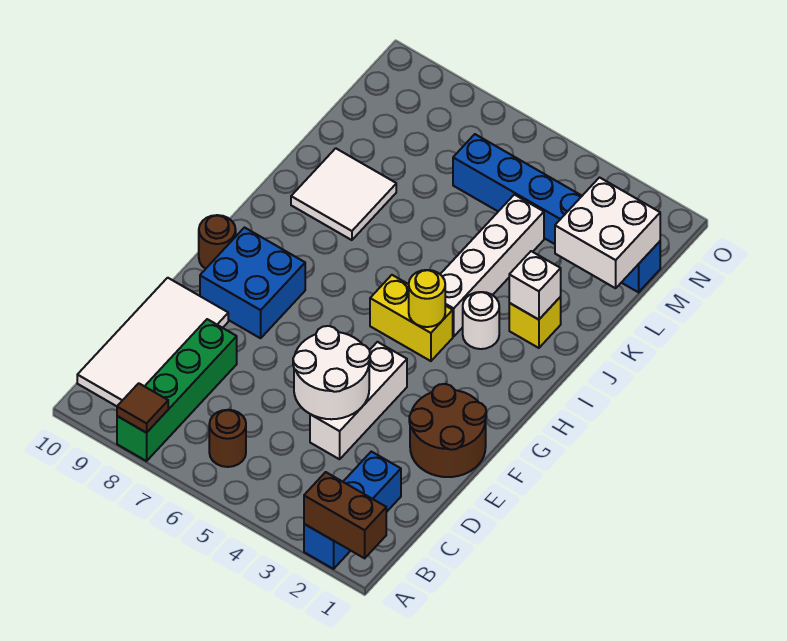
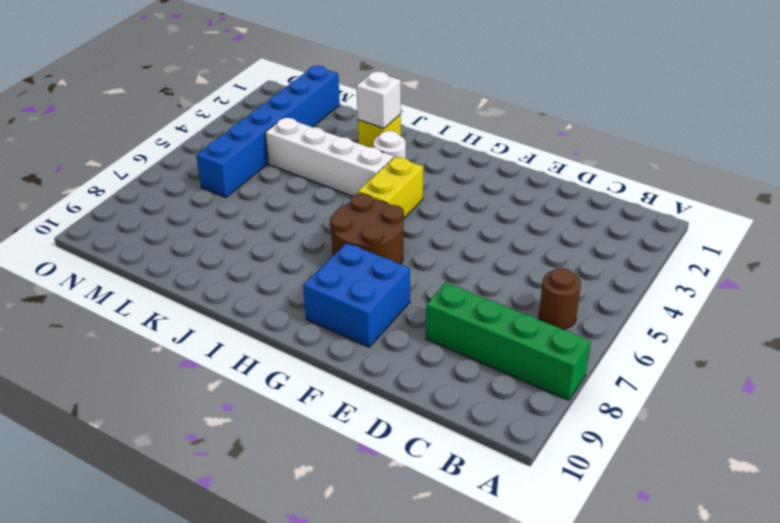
brown round brick G6:H7 level 1 -> brown round brick E1:F2 level 1
none -> blue brick A2:C2 level 1
none -> white tile B9:E10 level 1
none -> white brick D4:F4 level 1

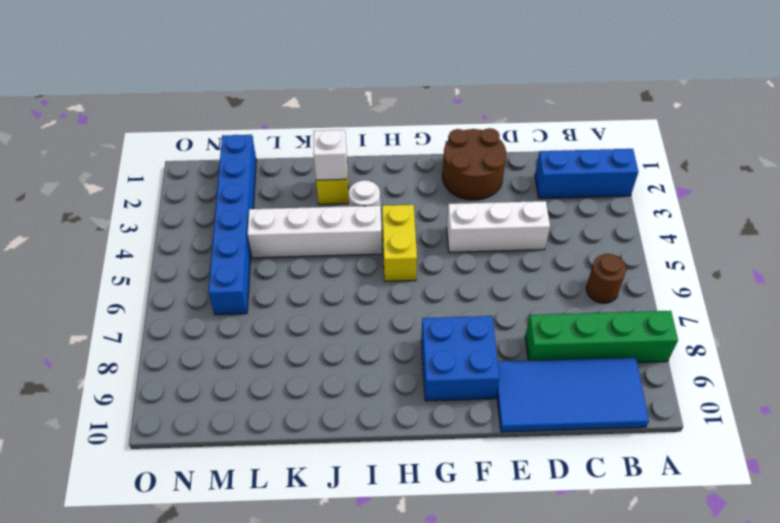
blue tile B9:E10 level 1 -> white tile B9:E10 level 1
none -> brown round brick G10 level 1
none -> white tile J8:K9 level 1
none -> brown brick A1:A2 level 2

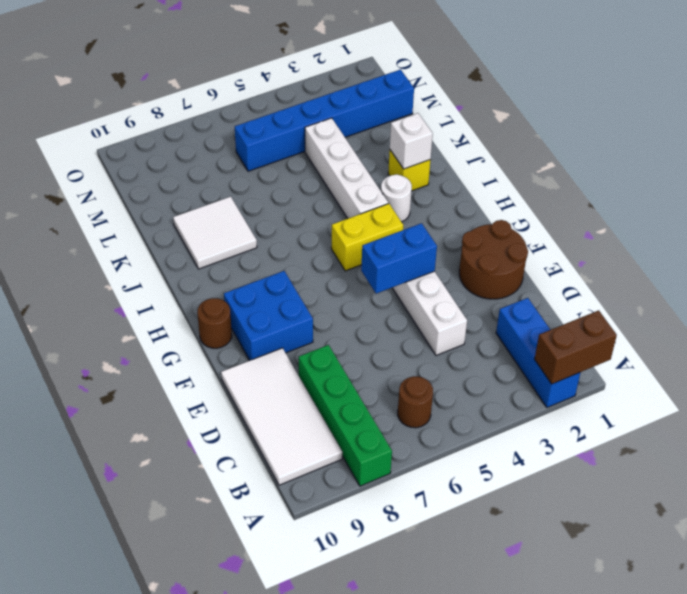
blue brick F4:F5 level 2 -> none
none -> brown tile A8 level 2
none -> white round brick D4:E5 level 2
none -> yellow round brick H4 level 2

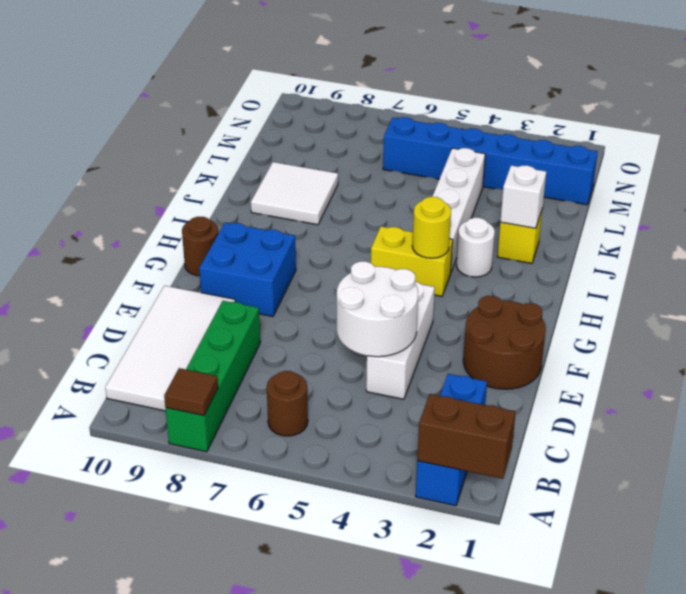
none -> white brick L1:M2 level 2

